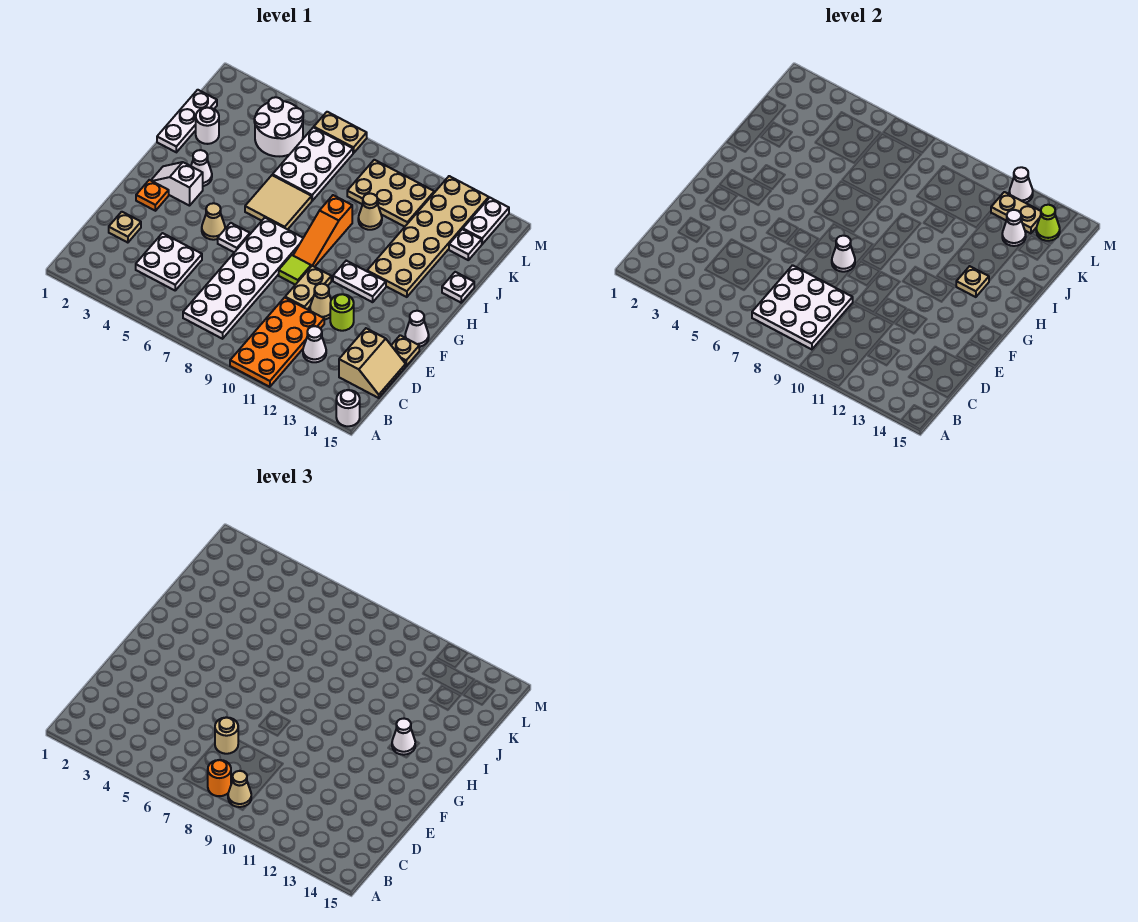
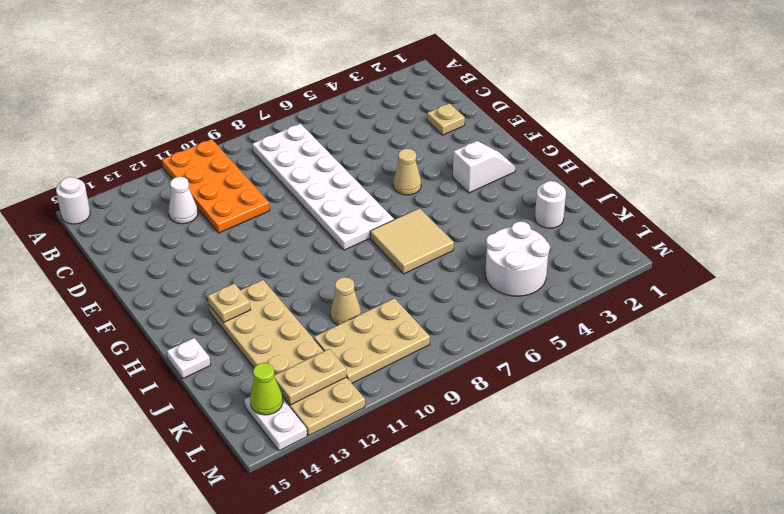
none -> white plate C4:D5 level 1
none -> tan slope C14:D15 level 1 top 14
none -> tan plate E10:F10 level 1
none -> tan cone E11 level 1

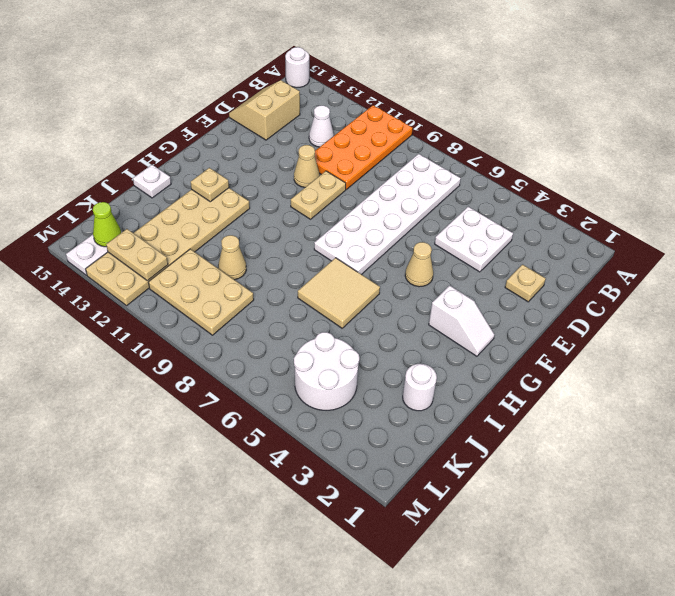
none -> lime round brick E12 level 1
none -> tan plate E15 level 1
none -> orange plate F2 level 1
none -> white plate F6 level 1

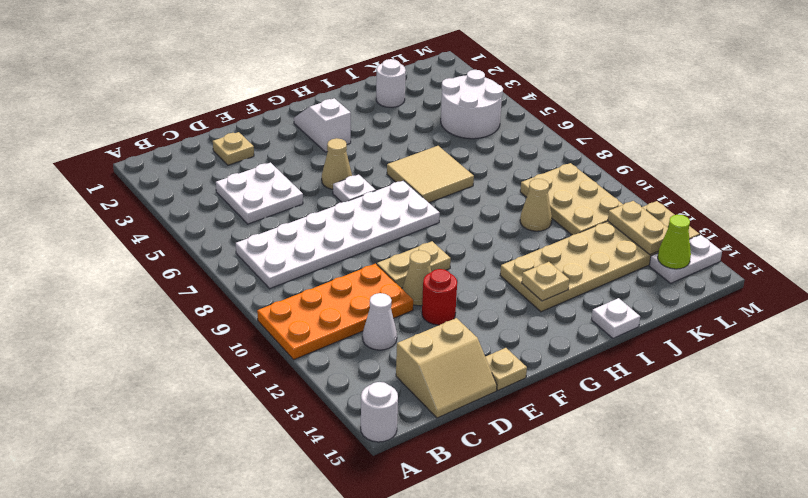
red round brick E12 level 1 -> lime round brick E12 level 1
none -> orange plate F2 level 1
none -> lime tile F9 level 1
none -> white cone F15 level 1
none -> orange slope G9:I9 level 1 top I

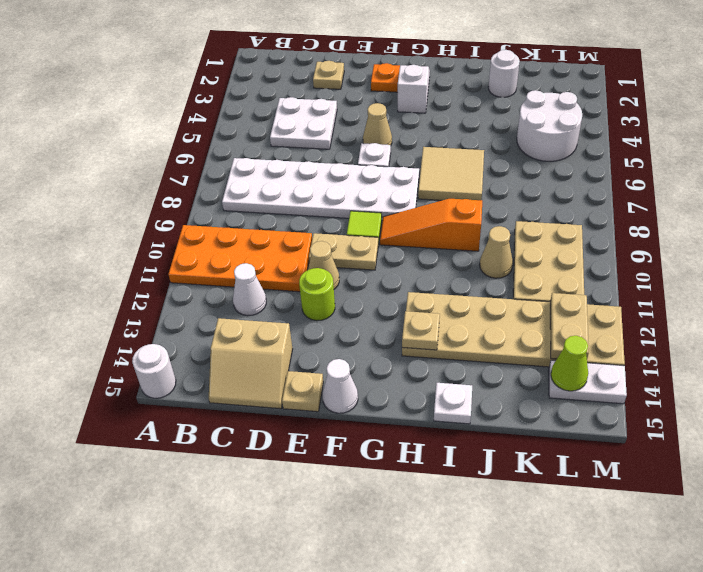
none -> white plate G11:G12 level 1
none -> white cone H3 level 1
none -> white plate I1:K1 level 1
none -> white plate J6:L7 level 1

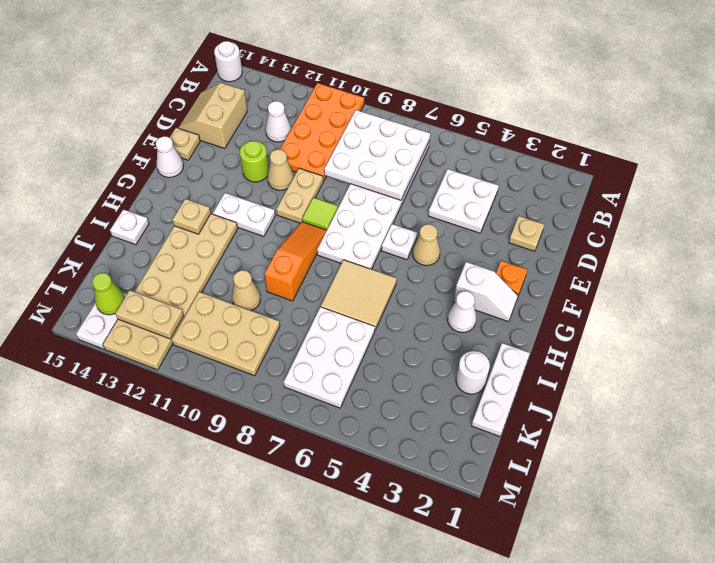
none -> white round brick K4:L5 level 1
none -> white plate K14 level 1
none -> tan plate M6:M7 level 1
none -> white cone F8 level 2

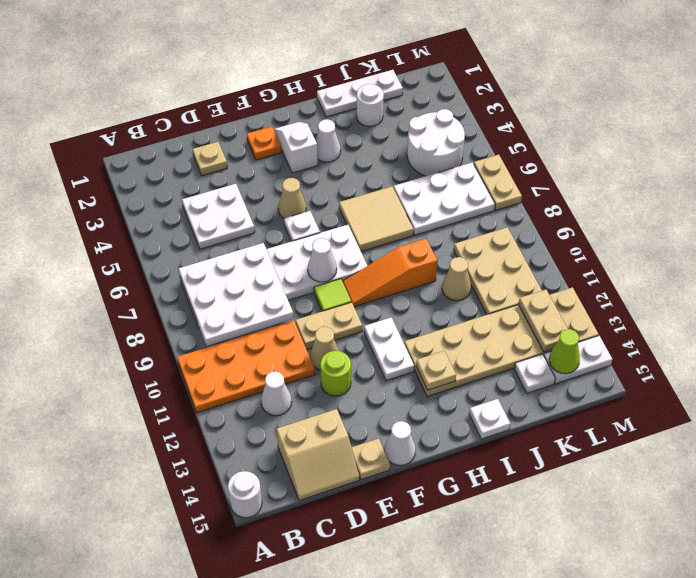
none -> white cone K13 level 2
none -> white cone M12 level 2
none -> orange round brick B8 level 3
none -> tan cone B9 level 3

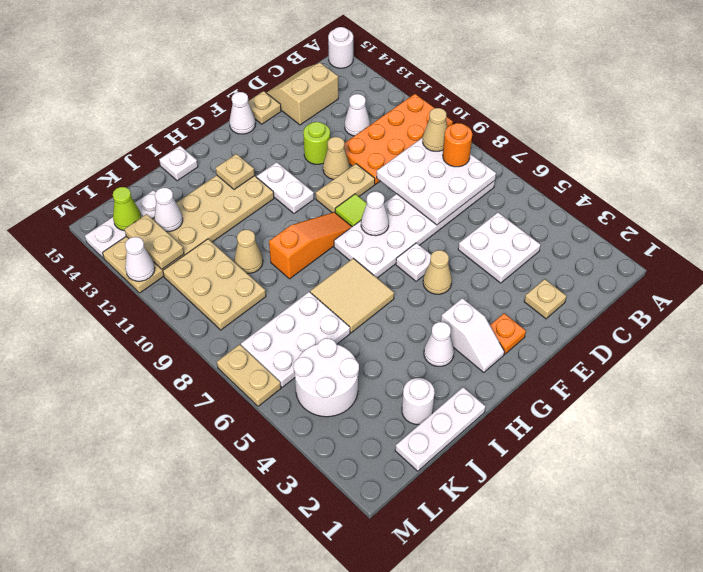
none -> tan round brick D7 level 3
none -> white cone H13 level 3

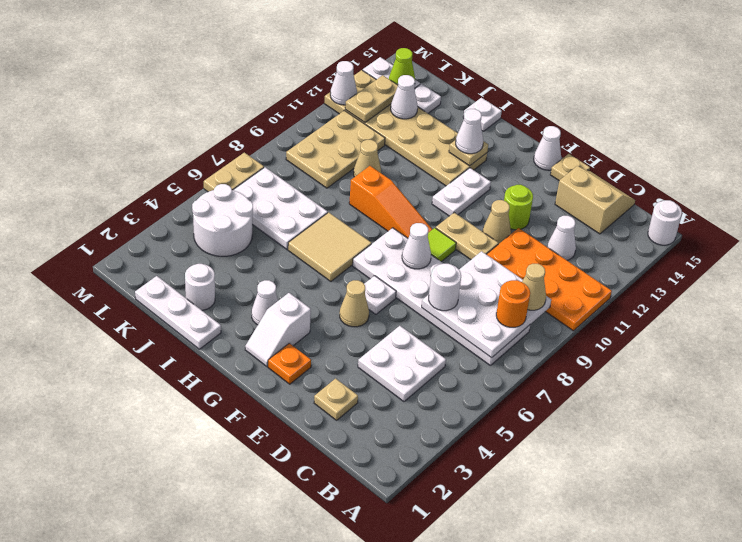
white round brick D7 level 3 -> tan round brick D7 level 3

